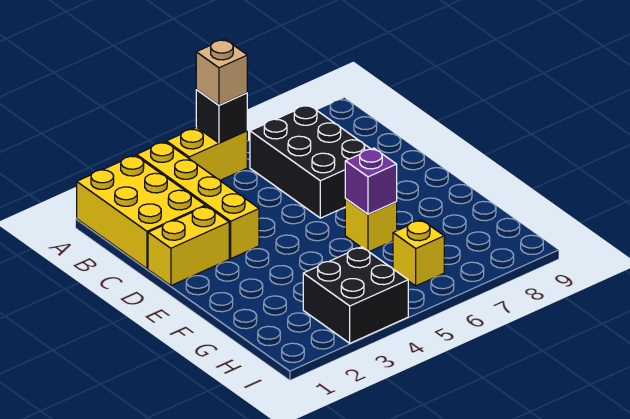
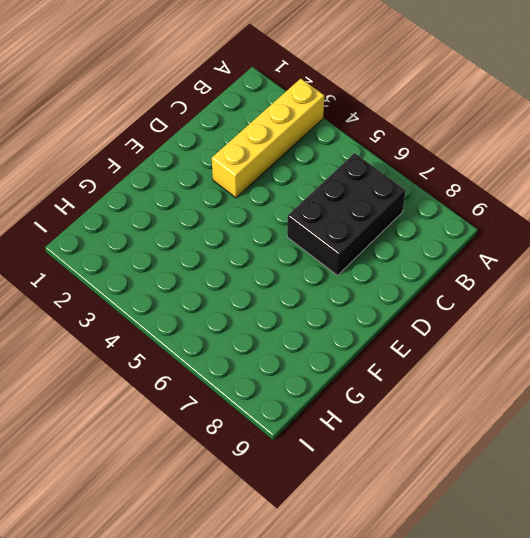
none -> yellow brick A1:C2 level 1
none -> yellow brick A4:A5 level 1

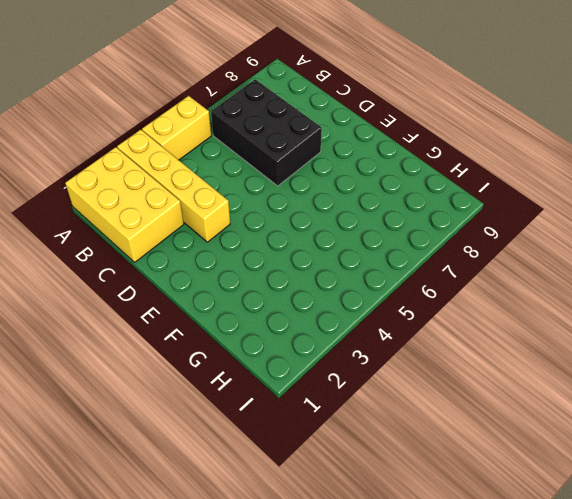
none -> yellow brick D1:D2 level 1
none -> yellow brick F6 level 1

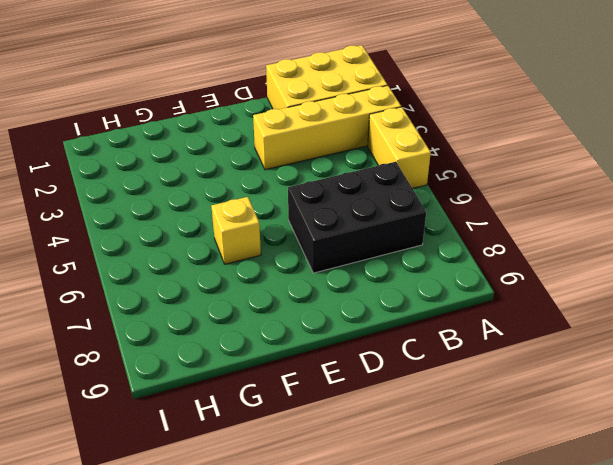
none -> yellow brick D1:D2 level 1
none -> black brick H3:I4 level 1

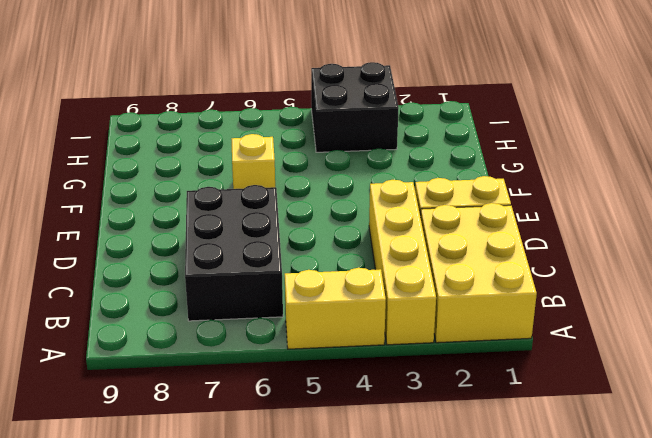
none -> yellow brick H6 level 1
none -> black brick A5 level 2

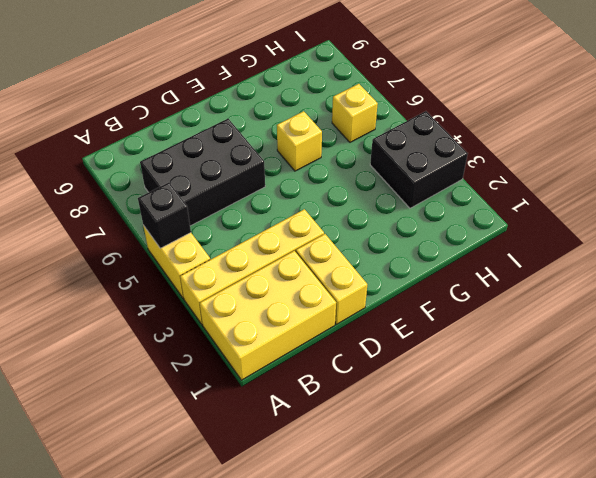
none -> purple brick F6 level 2
none -> tan brick A5 level 3

